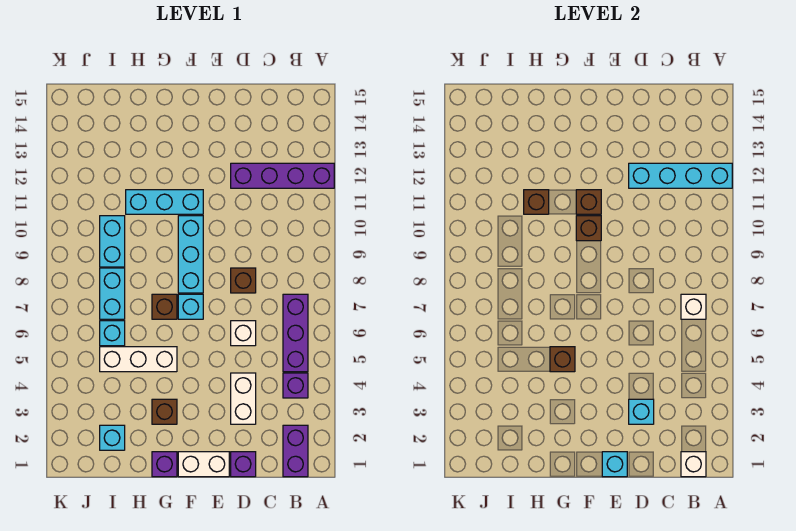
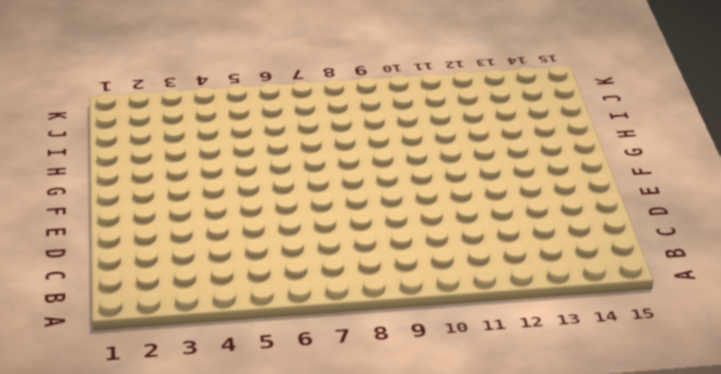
none -> purple brick A12:D12 level 1
none -> purple brick B1:B2 level 1
none -> purple brick B4 level 1

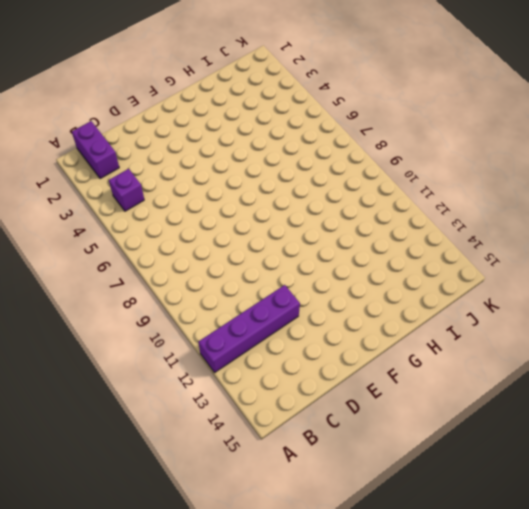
none -> purple brick B5:B7 level 1
none -> purple brick D1 level 1
none -> white brick D3:D4 level 1

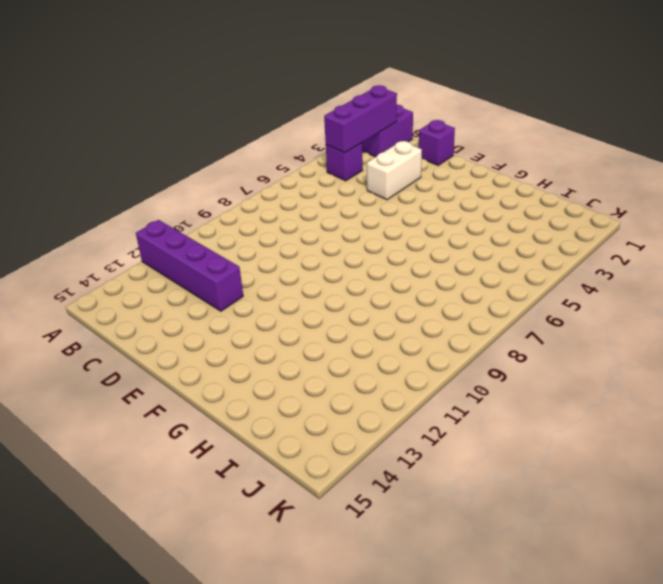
purple brick B2:B4 level 2 -> purple brick B5:B7 level 1
none -> white brick D6 level 1
none -> brown brick D8 level 1
none -> white brick E1:F1 level 1

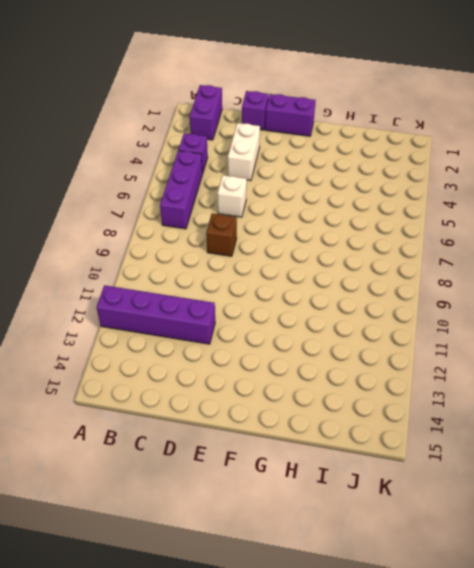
purple brick E1:F1 level 1 -> white brick E1:F1 level 1
none -> cyan brick F7 level 1
none -> cyan brick F8:F10 level 1
none -> cyan brick F11:H11 level 1

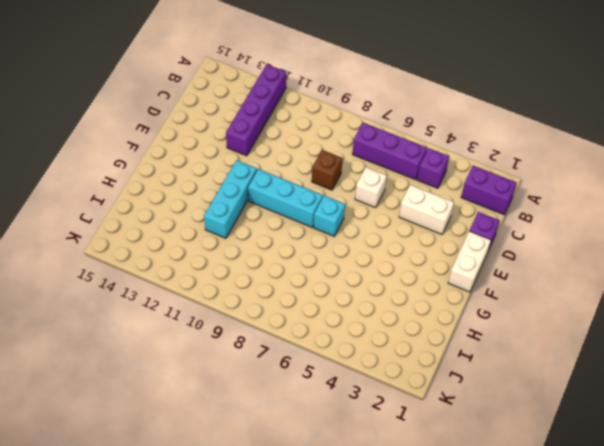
none -> purple brick G1 level 1
none -> brown brick G3 level 1
none -> white brick G5:I5 level 1

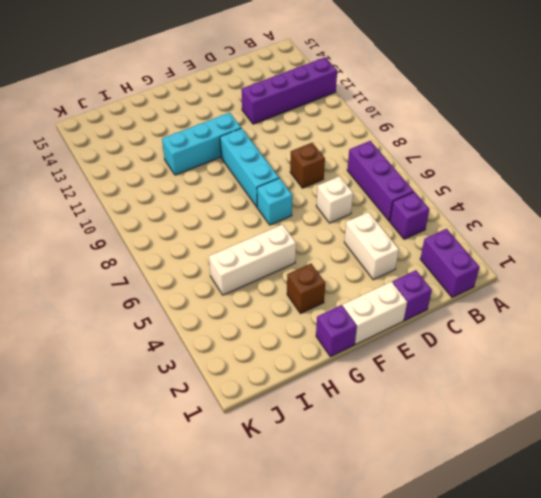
none -> brown brick G7 level 1
none -> cyan brick I2 level 1
none -> cyan brick I6 level 1

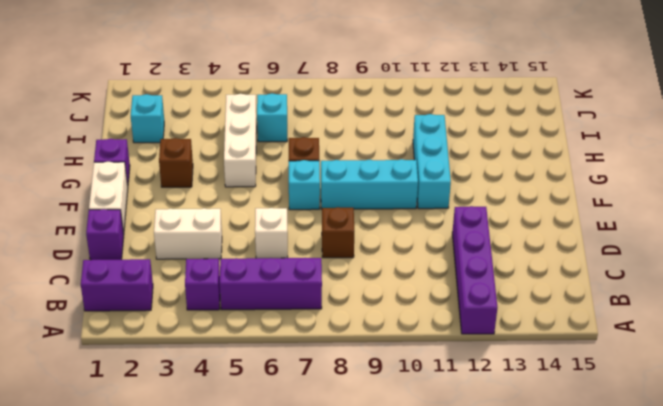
none -> cyan brick I7:I8 level 1
none -> cyan brick I9:I10 level 1
none -> cyan brick A12:D12 level 2

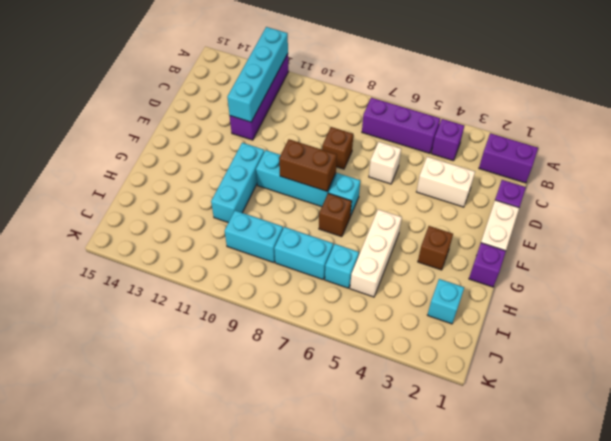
brown brick F8:F9 level 2 -> none
none -> white brick B1 level 2
none -> white brick B7 level 2
none -> cyan brick D3 level 2

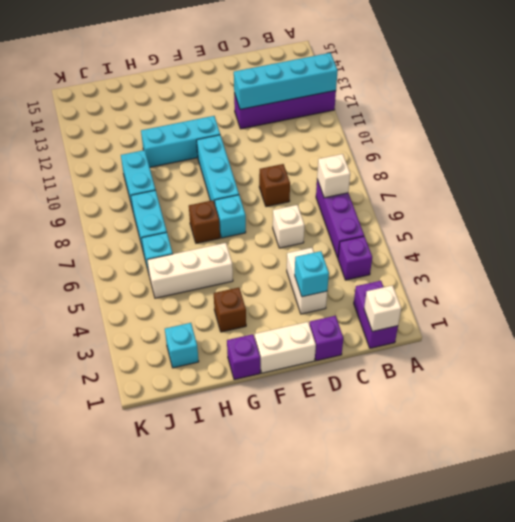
none -> cyan brick E1 level 2
none -> brown brick F10 level 2
none -> brown brick F11 level 2

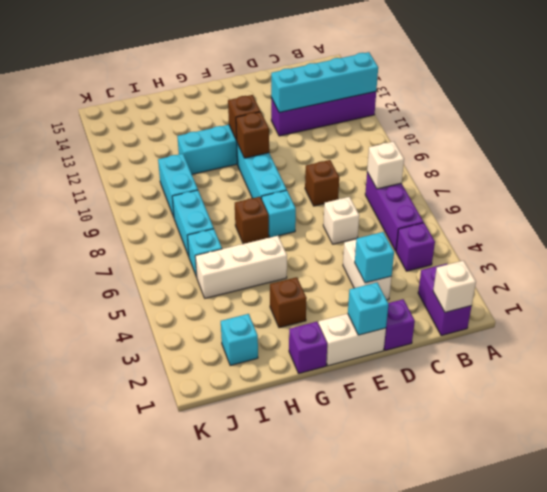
none -> brown brick G5 level 2
none -> brown brick H11 level 2

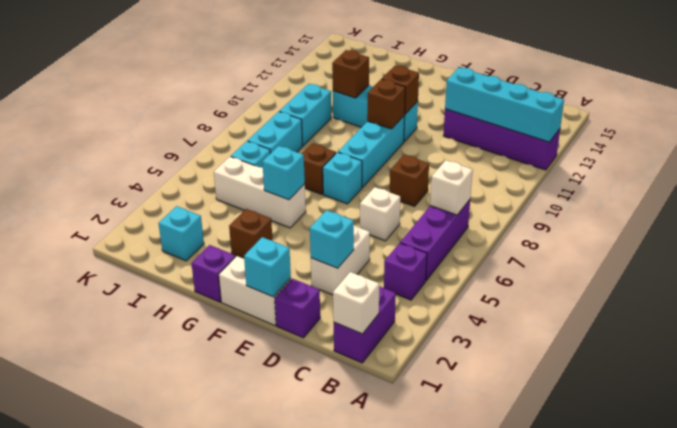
cyan brick G5 level 2 -> brown brick G5 level 2

